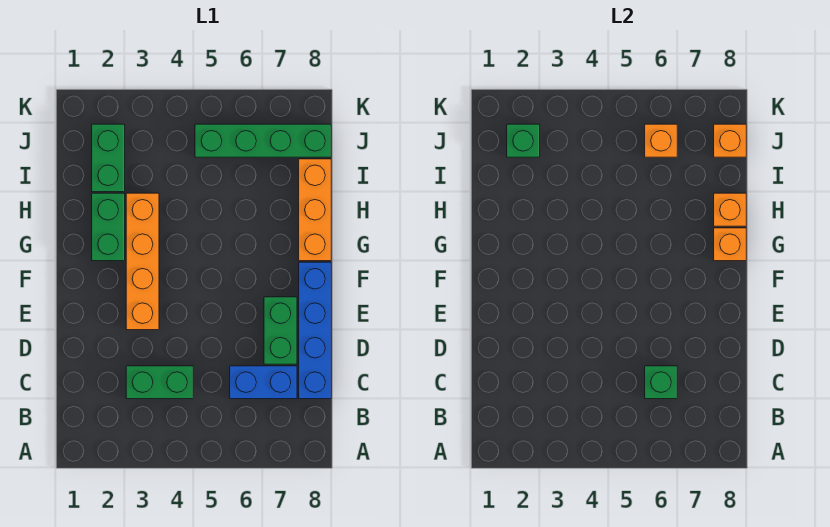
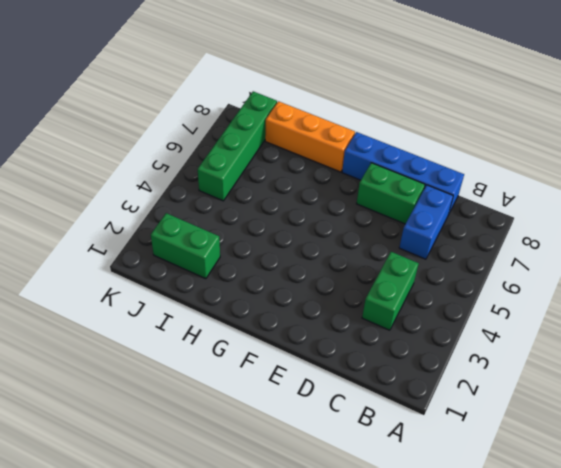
none -> orange brick E3:H3 level 1
none -> green brick G2:H2 level 1
none -> green brick C6 level 2

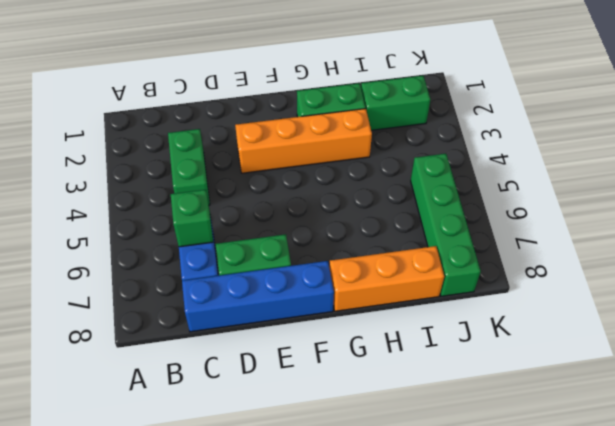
none -> orange brick G8 level 2
none -> orange brick H8 level 2
none -> green brick J2 level 2

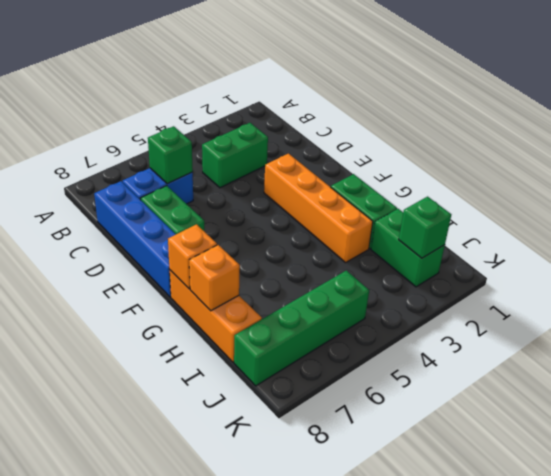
none -> orange brick J6 level 2
none -> orange brick J8 level 2

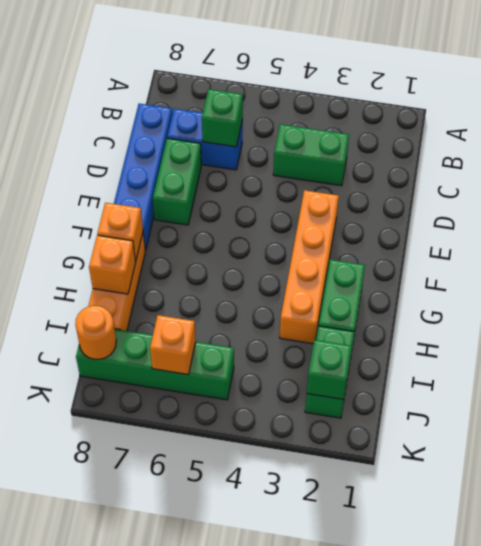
orange round brick J8 level 2 -> orange brick J8 level 2

